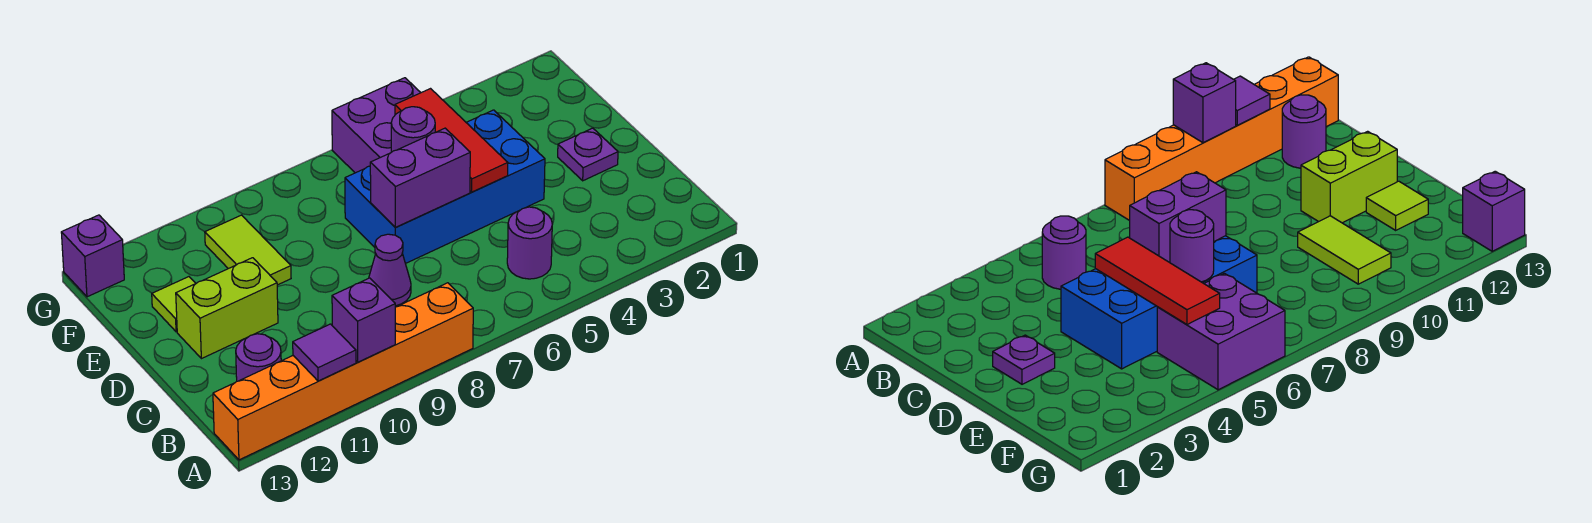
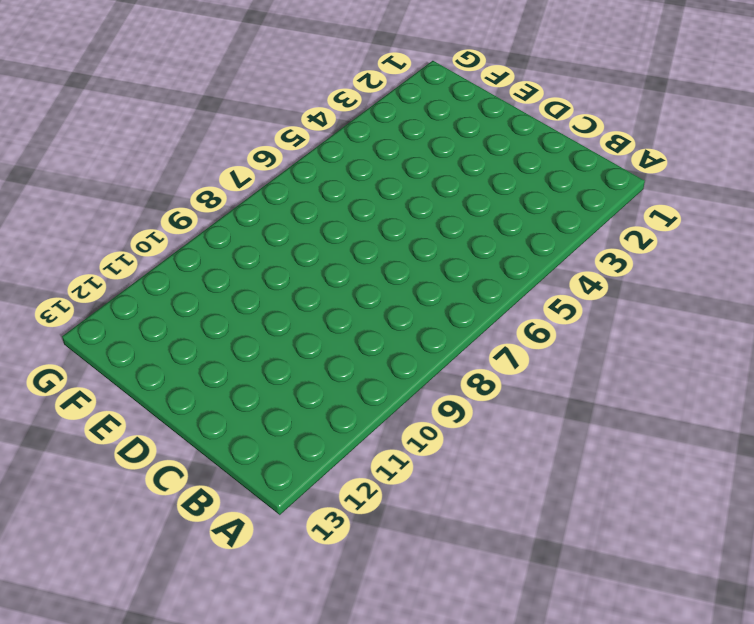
none -> orange brick A8:A13 level 1
none -> purple round brick B5 level 1
none -> purple round brick B12 level 1

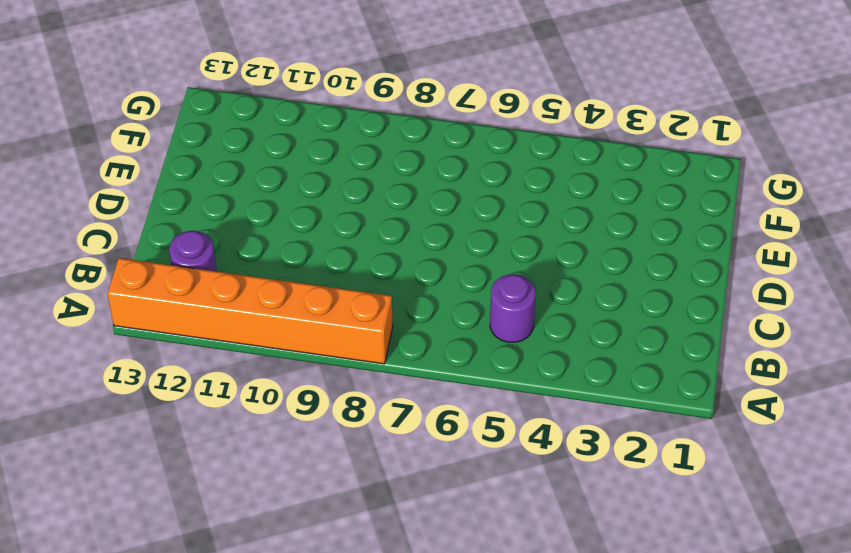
none -> purple cone C8 level 1
none -> purple plate D2 level 1
none -> blue brick D4:E7 level 1

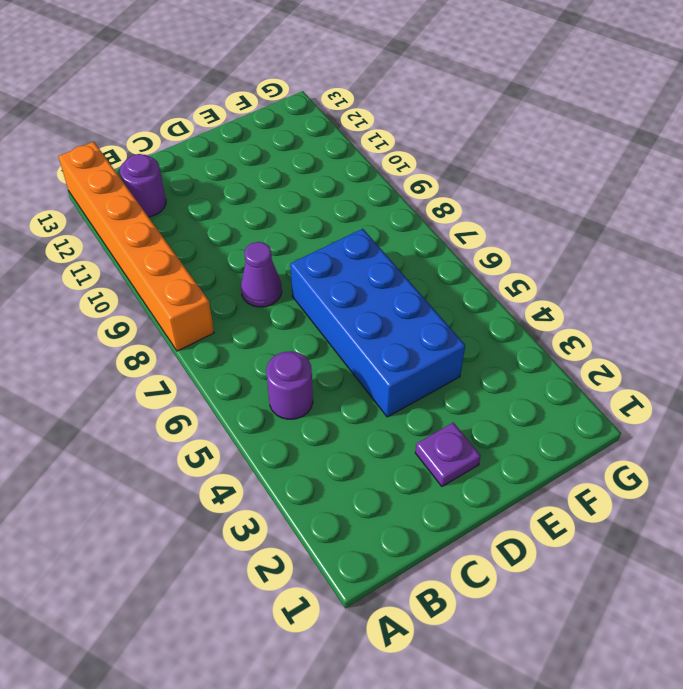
none -> lime brick D11:D12 level 1
none -> lime tile E10:F10 level 1
none -> lime tile E12 level 1

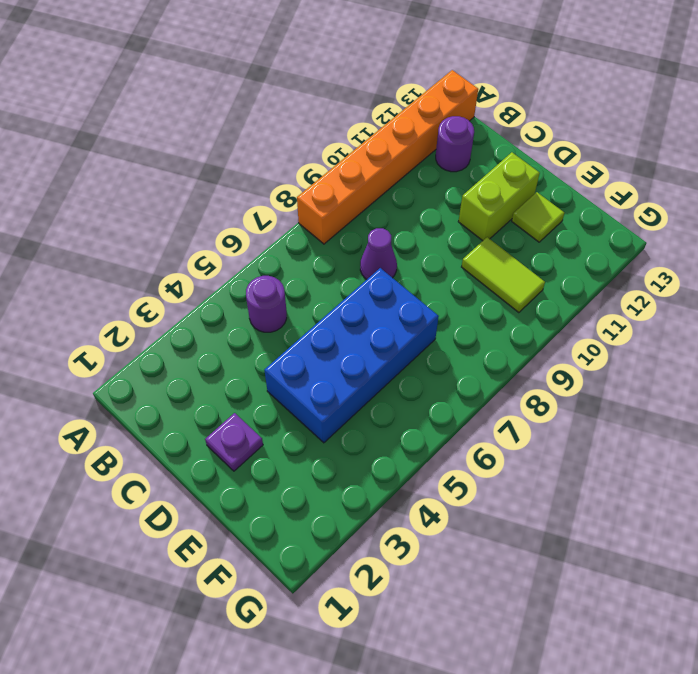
none -> purple brick F5:G6 level 1
none -> purple brick G13 level 1
none -> purple brick A10 level 2

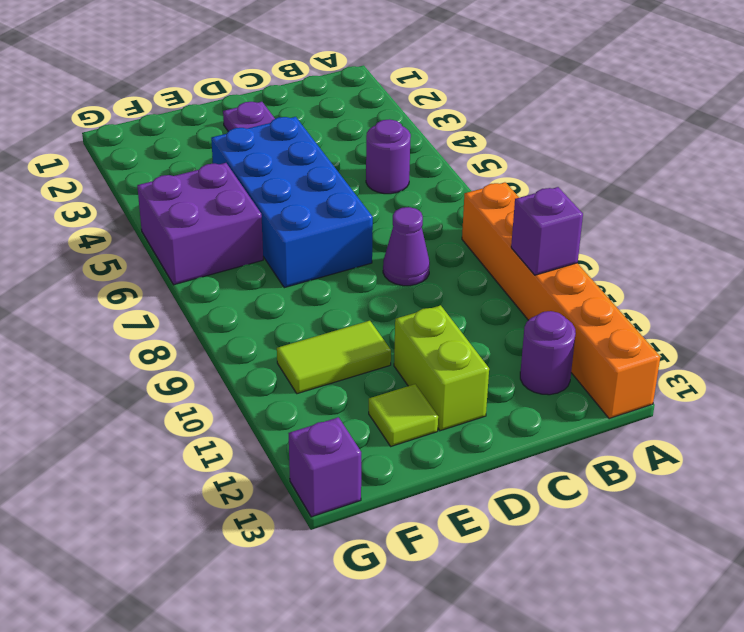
none -> purple tile A11 level 2
none -> red tile D5:F5 level 2
none -> purple brick D6:D7 level 2

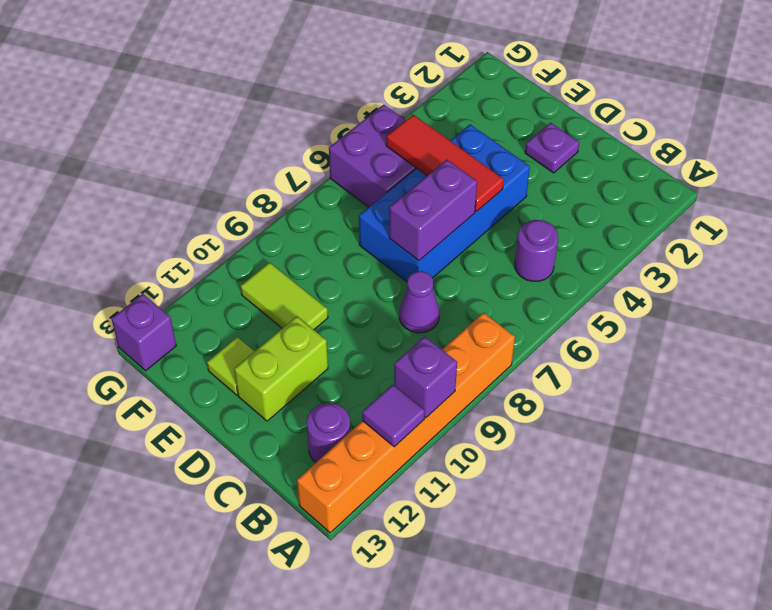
none -> purple round brick E6 level 2

